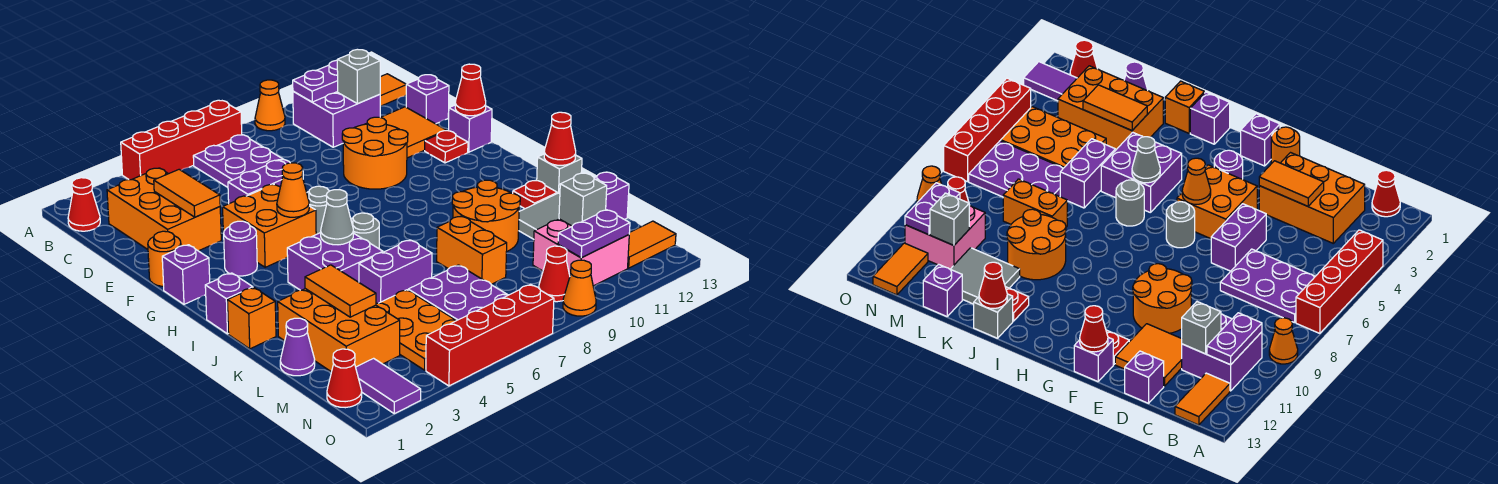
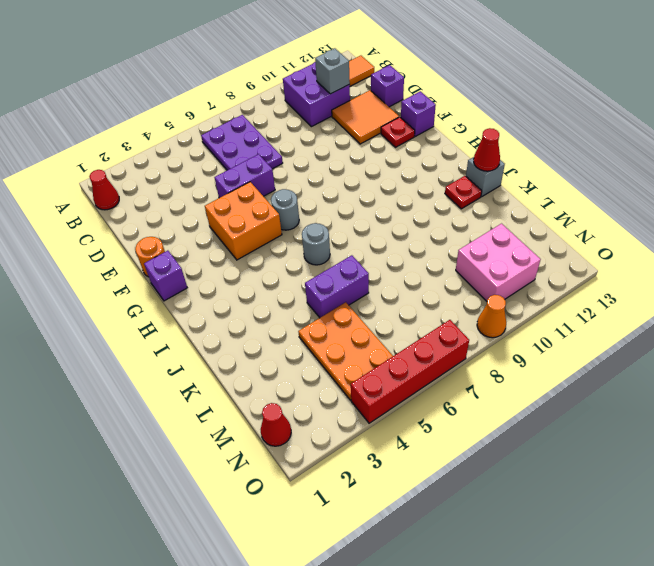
none -> red brick A4:A7 level 1
none -> orange cone A9 level 1
none -> orange brick C2:E3 level 1
none -> orange round brick E9:F10 level 1

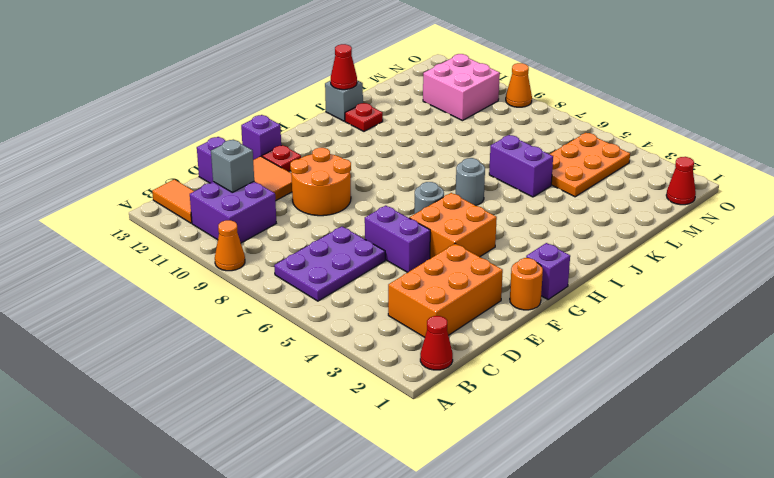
none -> red brick A4:A7 level 1
none -> purple round brick G3 level 1
none -> purple brick I1 level 1
none -> purple brick I4:J5 level 1

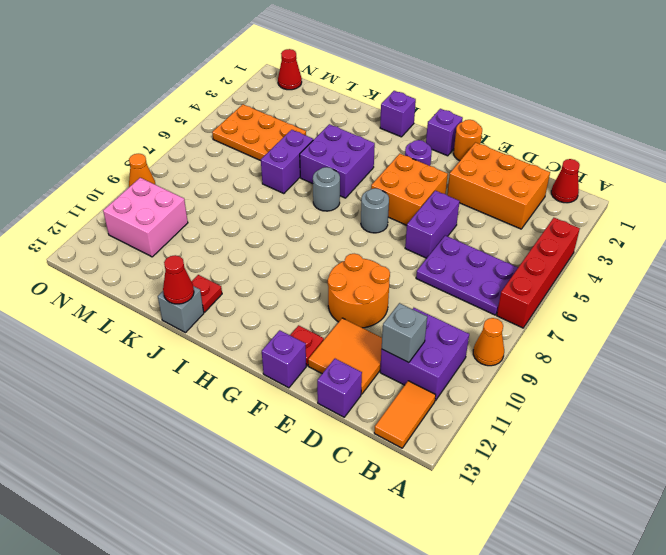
none -> orange brick J1 level 1
none -> orange round brick J9:K10 level 1
none -> orange brick K2:M3 level 1
none -> orange brick K8:L8 level 1

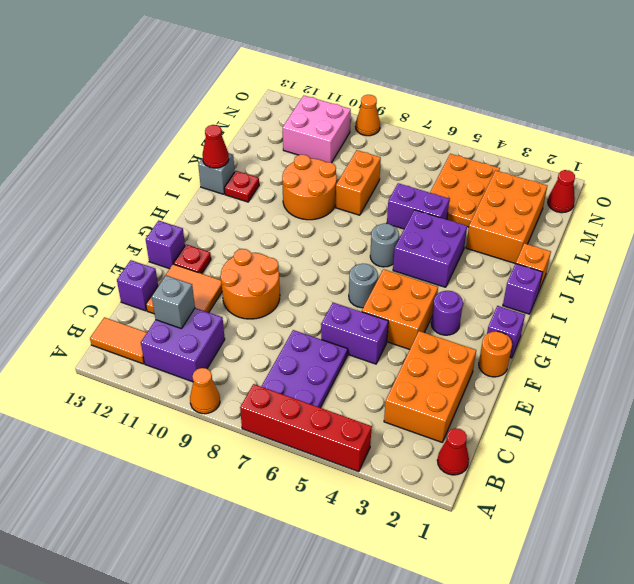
none -> grey tile K11:L12 level 1
none -> purple cone L1 level 1
none -> purple plate L6:N7 level 1
none -> purple brick L13 level 1

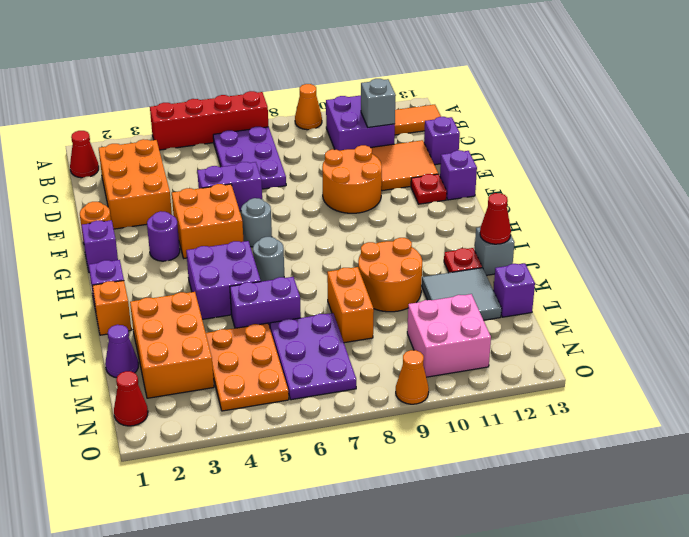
none -> purple tile N2:O2 level 1
none -> red cone N9 level 1
none -> orange tile N12:N13 level 1
none -> red brick O4:O7 level 1

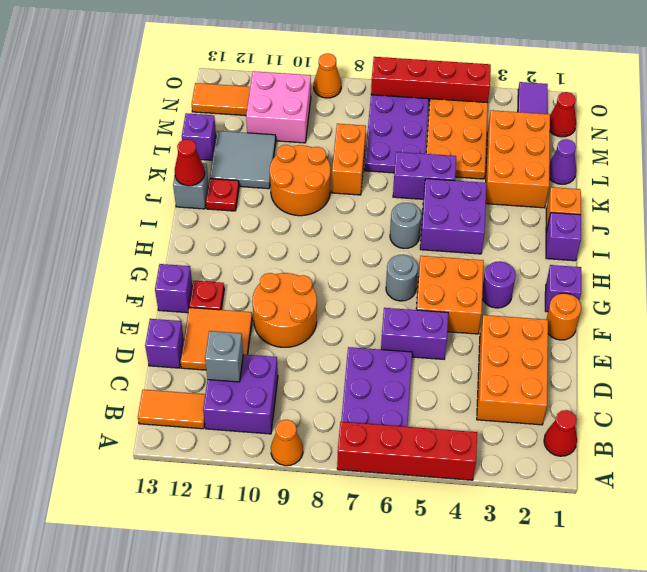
none -> red cone N9 level 1
none -> purple plate B10:B11 level 2
none -> orange tile D3:E3 level 2
none -> red cone F13 level 2

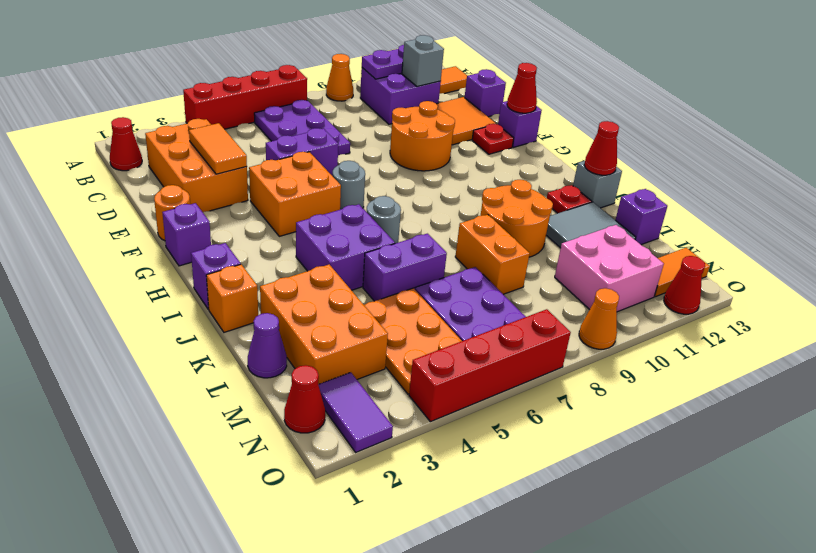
red cone O12 level 1 -> red cone N9 level 1
none -> purple round brick G3 level 1
none -> orange cone G5 level 2
none -> grey cone I5 level 2
none -> orange tile K3:L3 level 2

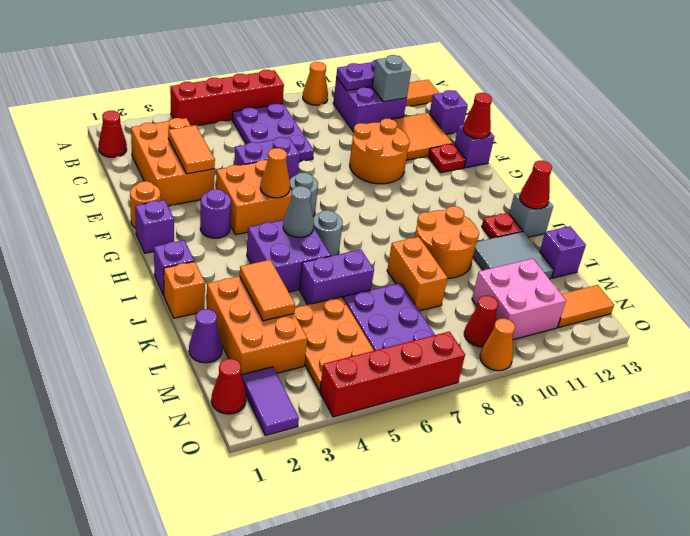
none -> grey brick M11 level 2
none -> purple plate N10:N11 level 2

